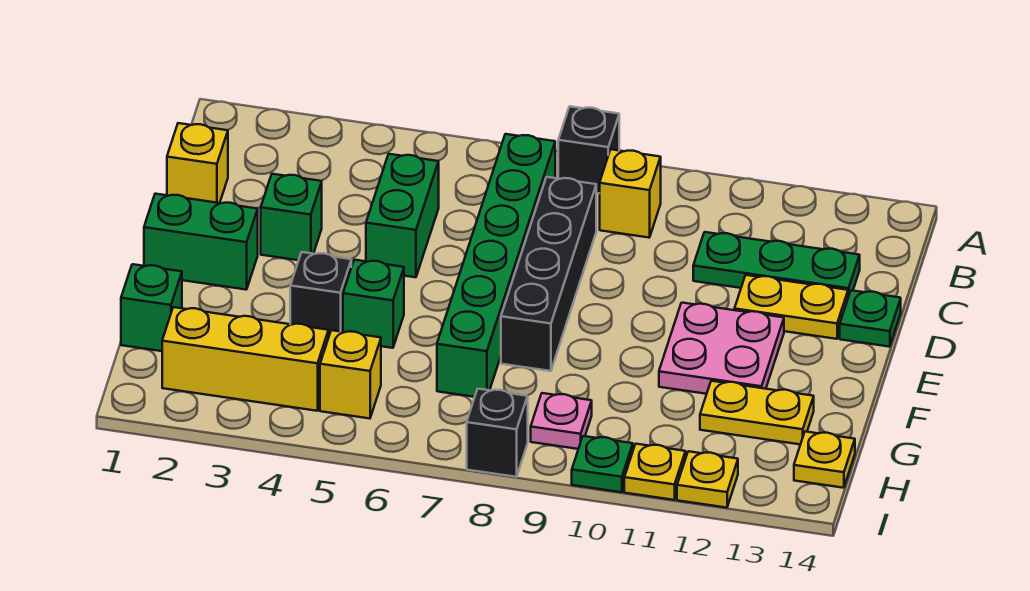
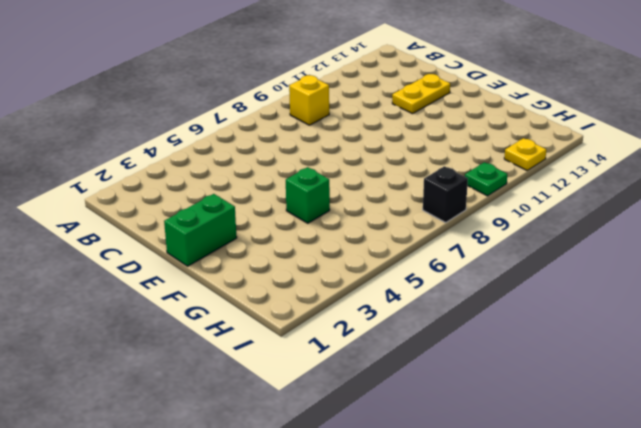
none -> black brick A8 level 1
none -> green brick B7:G7 level 1
none -> yellow brick C1 level 1

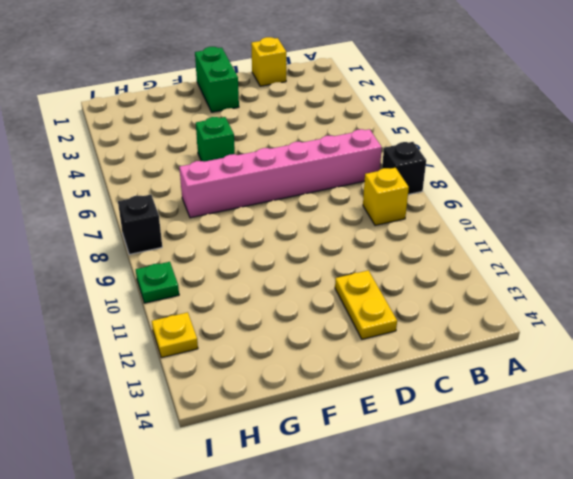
pink brick B7:G7 level 1 -> green brick B7:G7 level 1
none -> green brick C5:D5 level 1
none -> black brick C8:F8 level 1
none -> green plate C11:C13 level 1

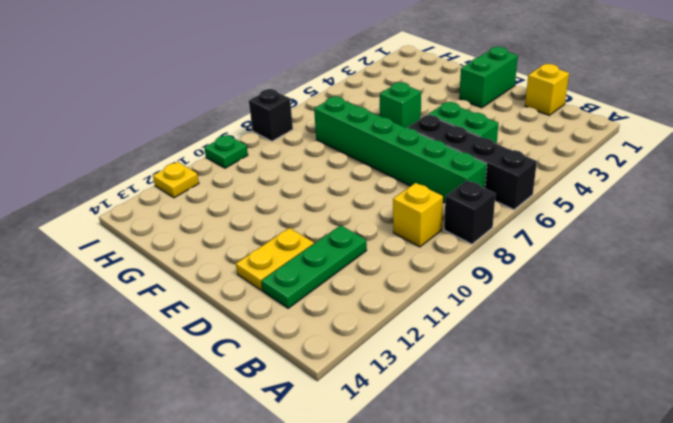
black brick A6:D6 level 1 -> black brick C8:F8 level 1
none -> green brick D3 level 1
none -> green plate D14 level 1
none -> pink plate E11:F12 level 1

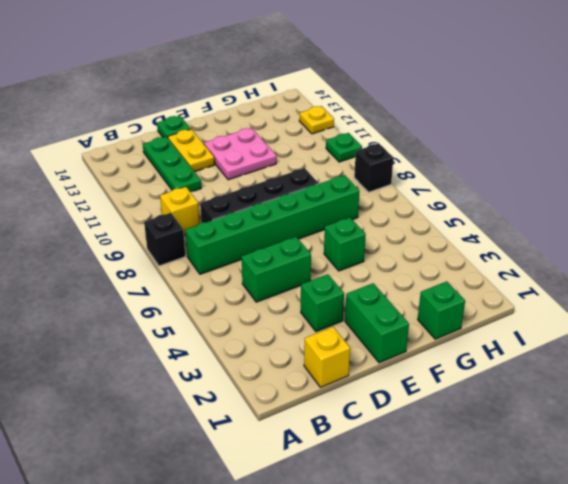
none -> black brick F4 level 1
none -> yellow plate G12:G13 level 1
none -> yellow brick H2:H4 level 1

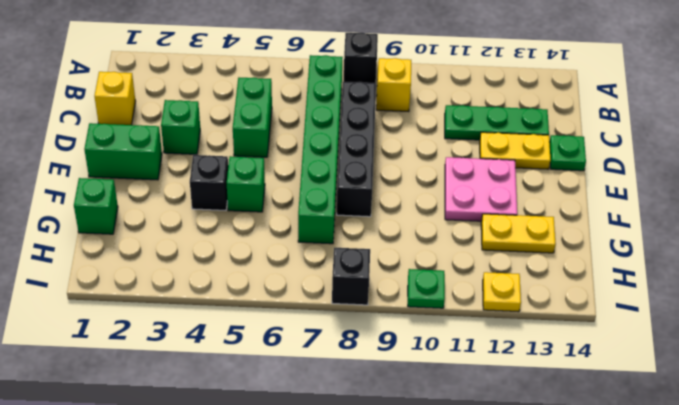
none -> yellow brick H2:H4 level 1
none -> yellow brick H5 level 1
none -> pink plate H9 level 1

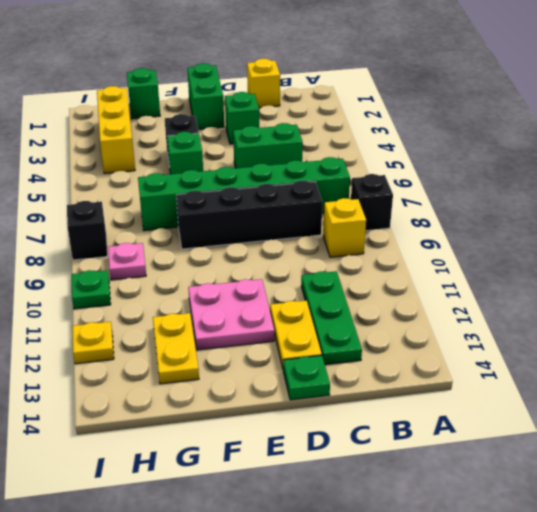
none -> yellow brick H5 level 1
none -> yellow plate H14 level 1
none -> yellow plate I11 level 1

